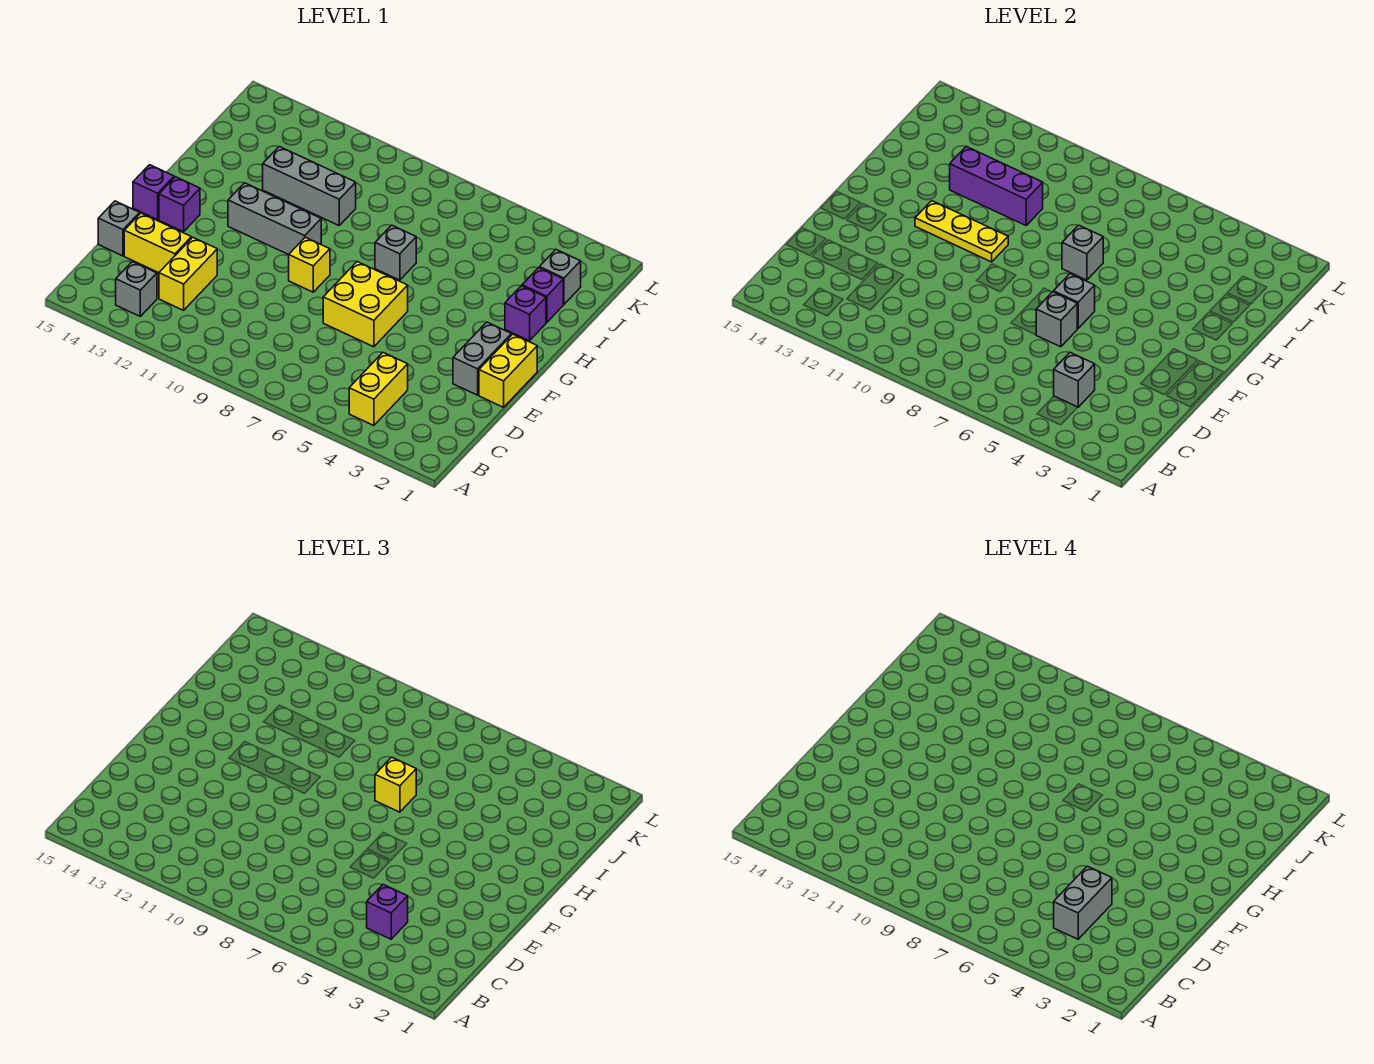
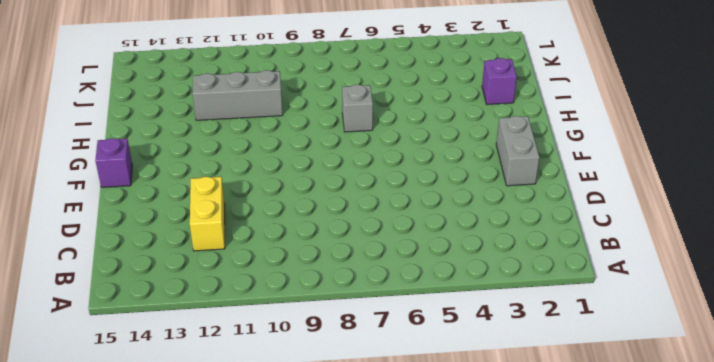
none -> yellow brick B4:C4 level 1
none -> grey brick B13 level 1
none -> yellow brick D13:D14 level 1

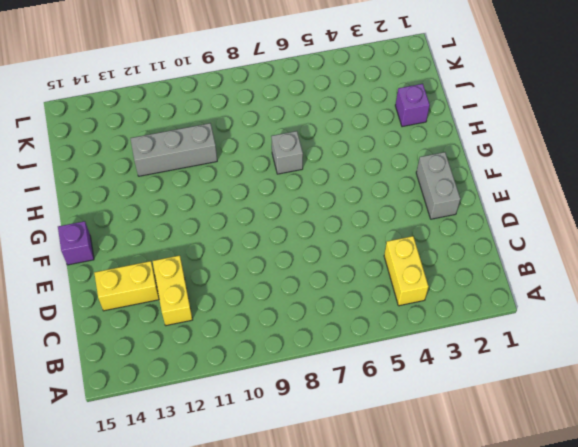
none -> grey brick B13 level 1
none -> grey brick D15 level 1
none -> yellow brick E1:F1 level 1

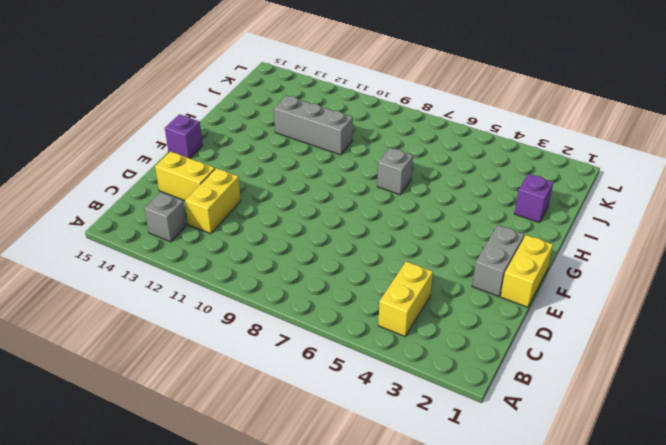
none -> grey brick D15 level 1
none -> yellow brick E6:F7 level 1
none -> yellow brick F9 level 1

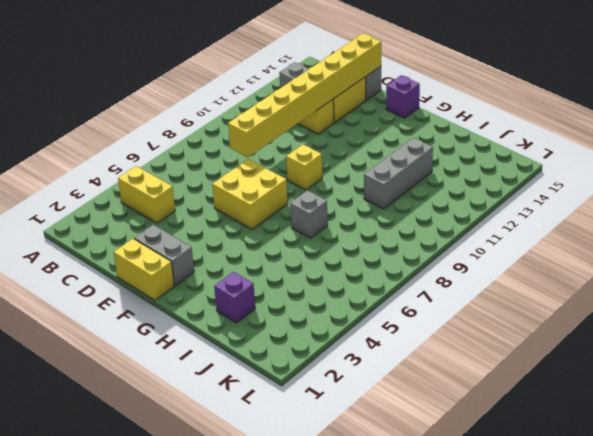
yellow brick D8:D15 level 2 -> none
none -> purple brick F14 level 1
none -> grey brick G10:G12 level 1
none -> purple brick H2 level 1

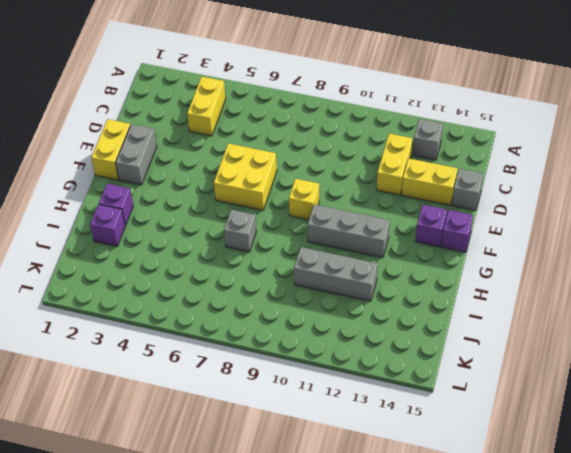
none -> grey brick J2 level 1
none -> grey brick C4 level 2
none -> grey brick E6 level 2

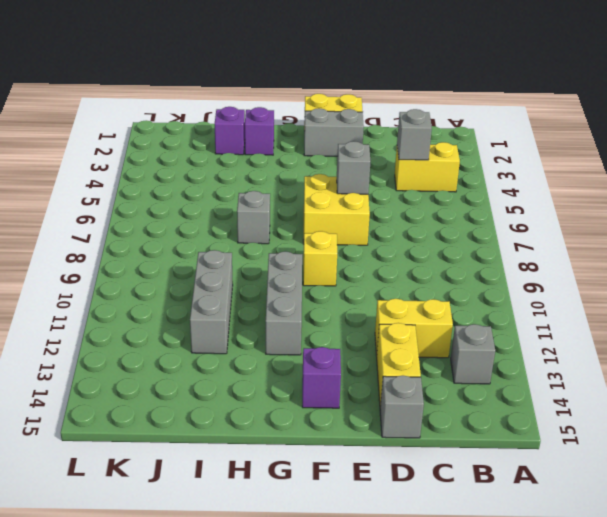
none -> purple brick F15 level 1
none -> grey brick J2 level 1
none -> grey brick F6 level 2

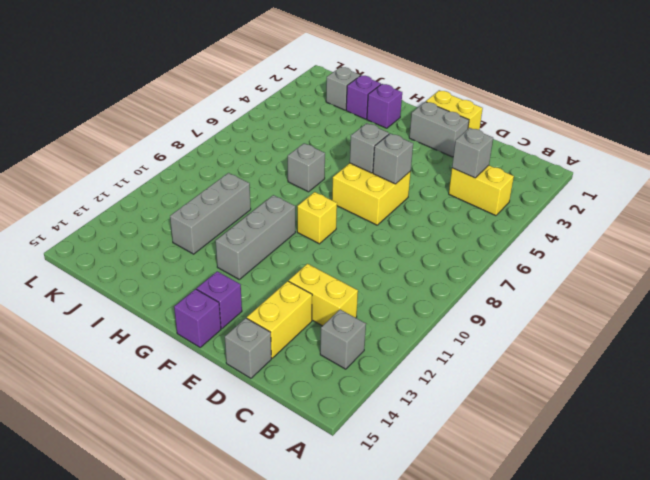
none -> yellow plate G10:G12 level 2
none -> grey brick H7 level 2
none -> purple brick I10:I12 level 2

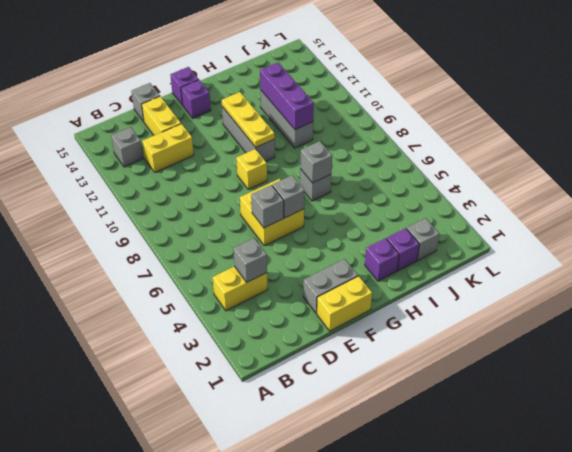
none -> purple brick C4 level 3
none -> yellow brick H7 level 3
none -> grey brick C4:D4 level 4

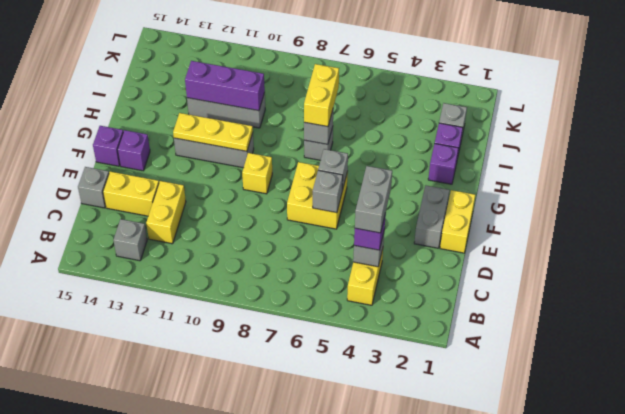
yellow brick H7:I7 level 3 -> yellow brick H7 level 3

